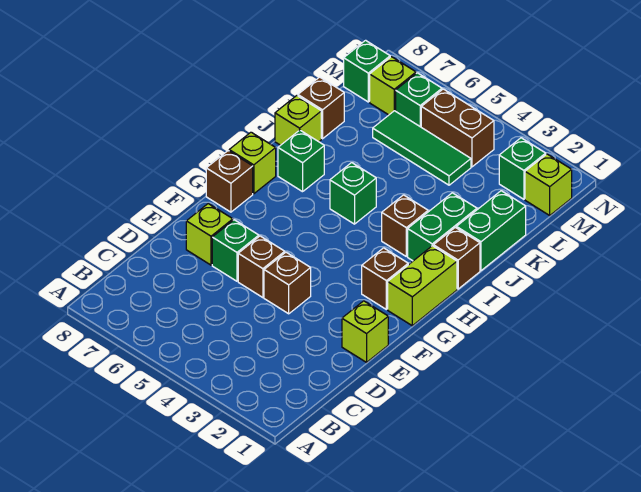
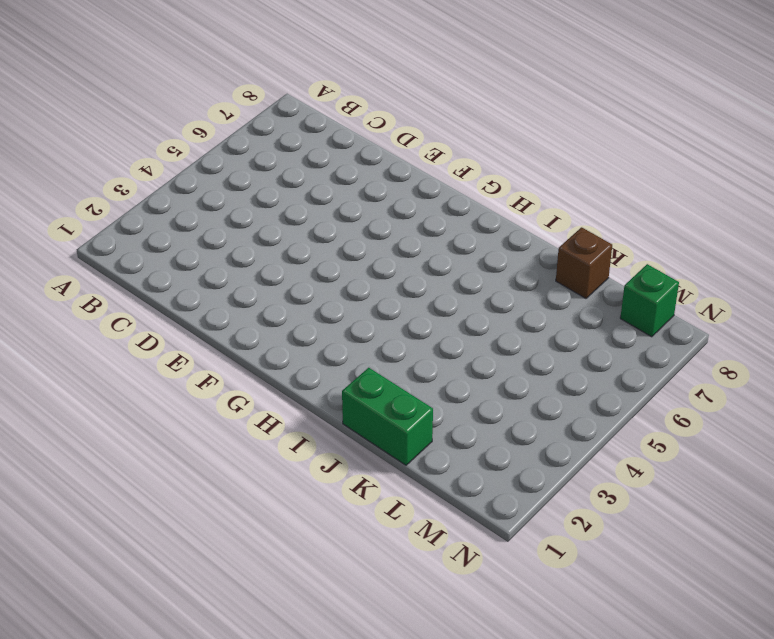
none -> lime brick E1 level 1
none -> brown brick E4 level 1
none -> brown brick E5 level 1

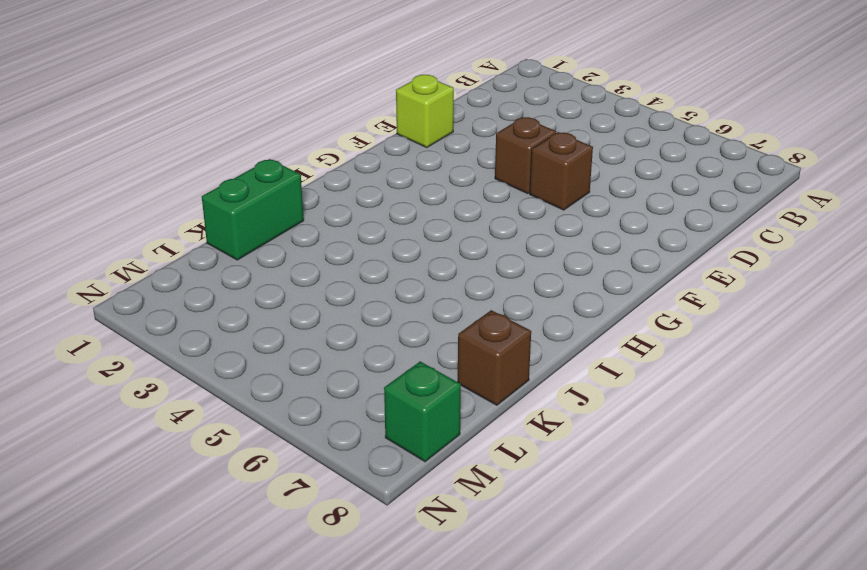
none -> green brick E6 level 1
none -> lime brick E7 level 1
none -> lime brick G1:H1 level 1

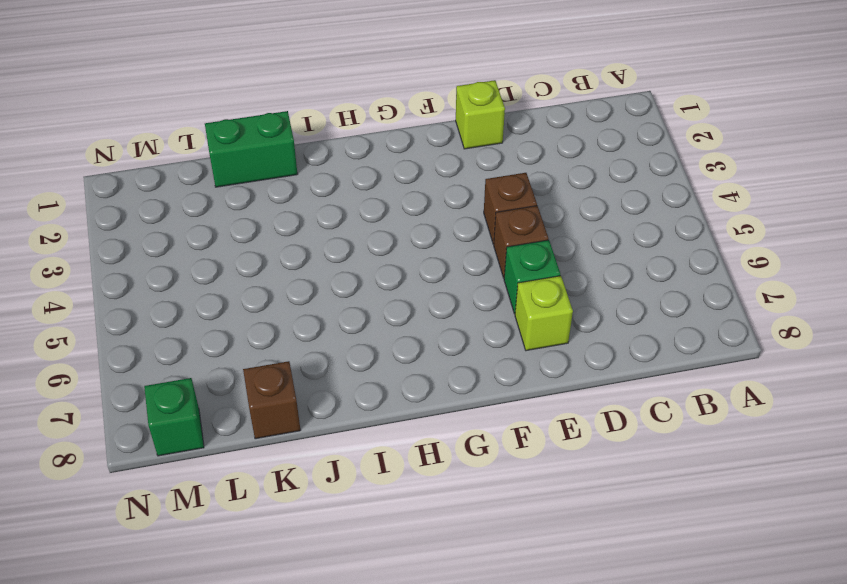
none -> lime brick G1:H1 level 1
none -> brown brick G2 level 1
none -> brown brick G8 level 1

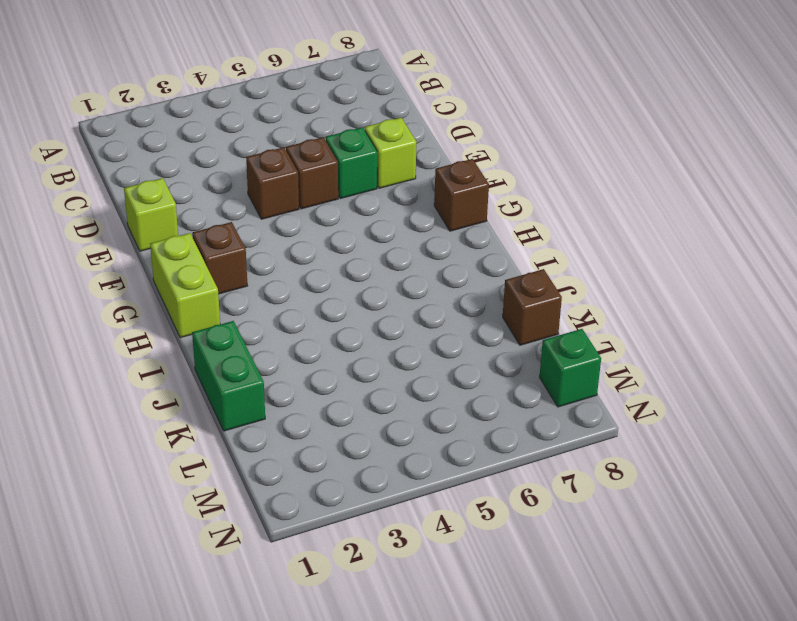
none -> lime brick H8 level 1
none -> brown brick I1 level 1
none -> green brick I2:J2 level 1

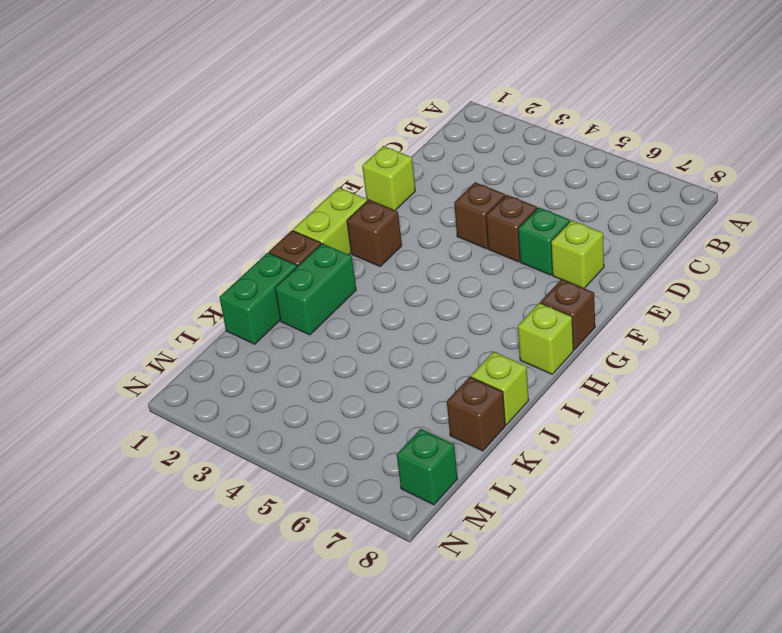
none -> brown brick I3 level 1
none -> green brick I5 level 1
none -> green brick I7 level 1

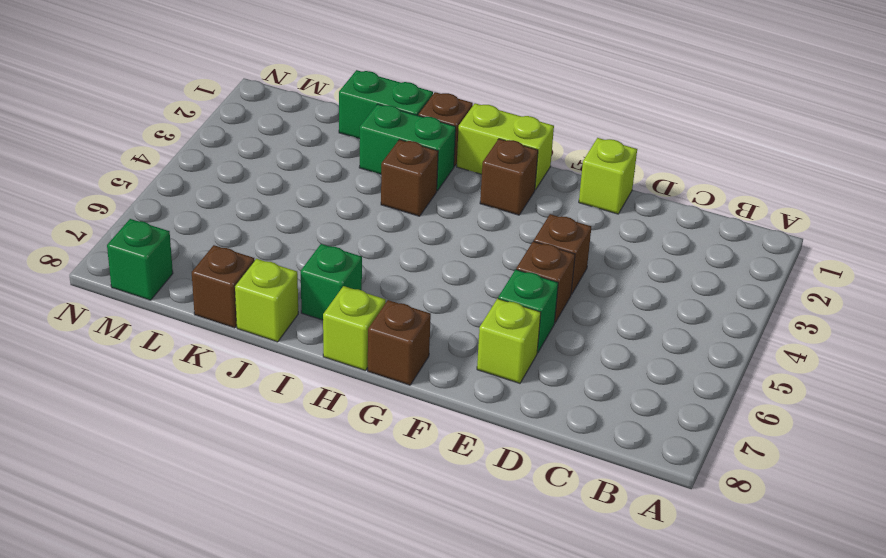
none -> green brick I5 level 1
none -> green tile L4:L6 level 1
none -> lime brick M1 level 1

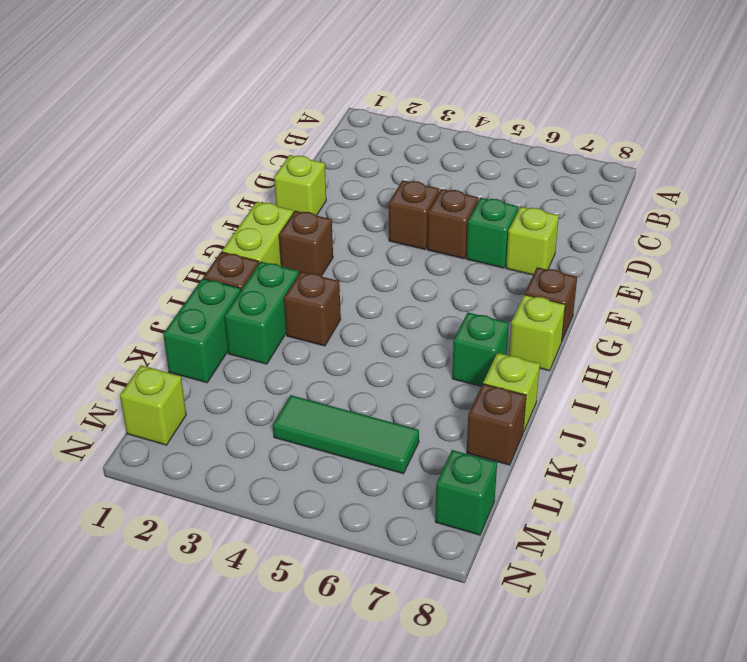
none -> green brick I5 level 1
none -> green brick M2 level 1
none -> brown brick M4:M5 level 1

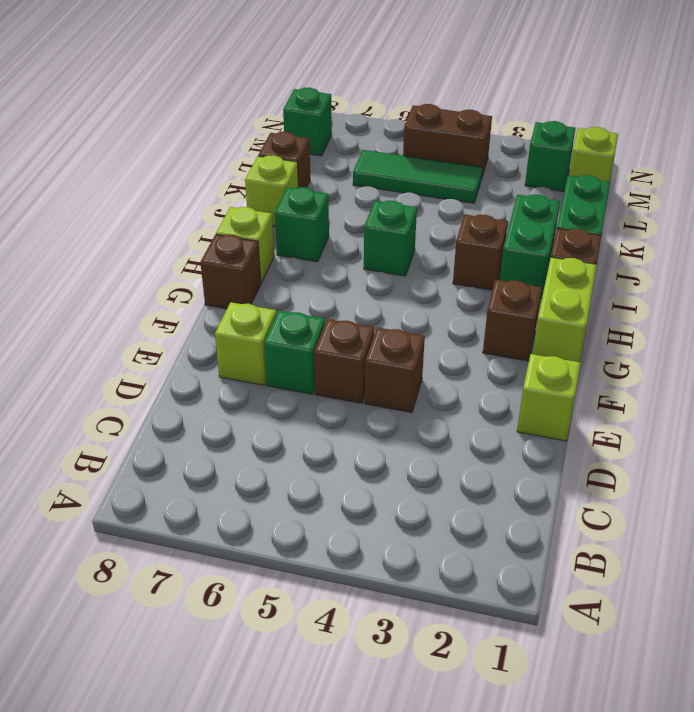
none -> green brick M6 level 1
none -> lime brick M7 level 1

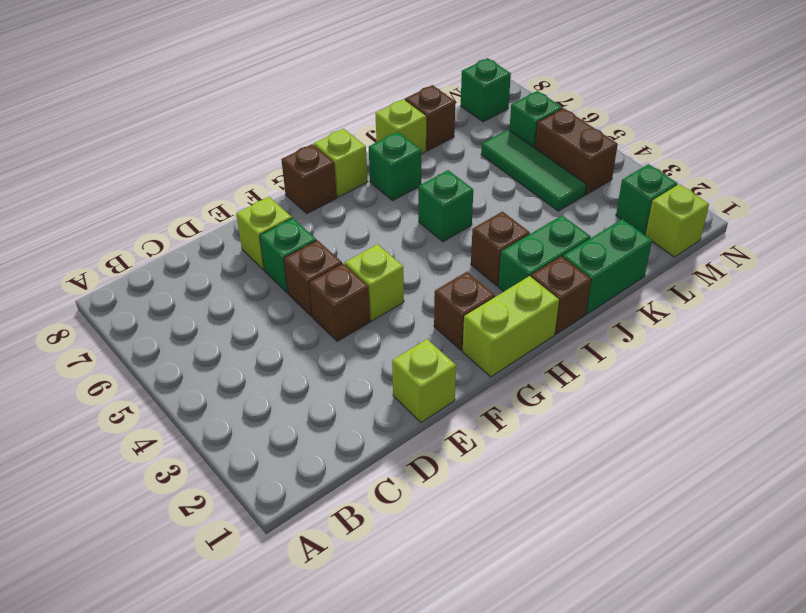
lime brick F4 level 1 -> lime brick M7 level 1

